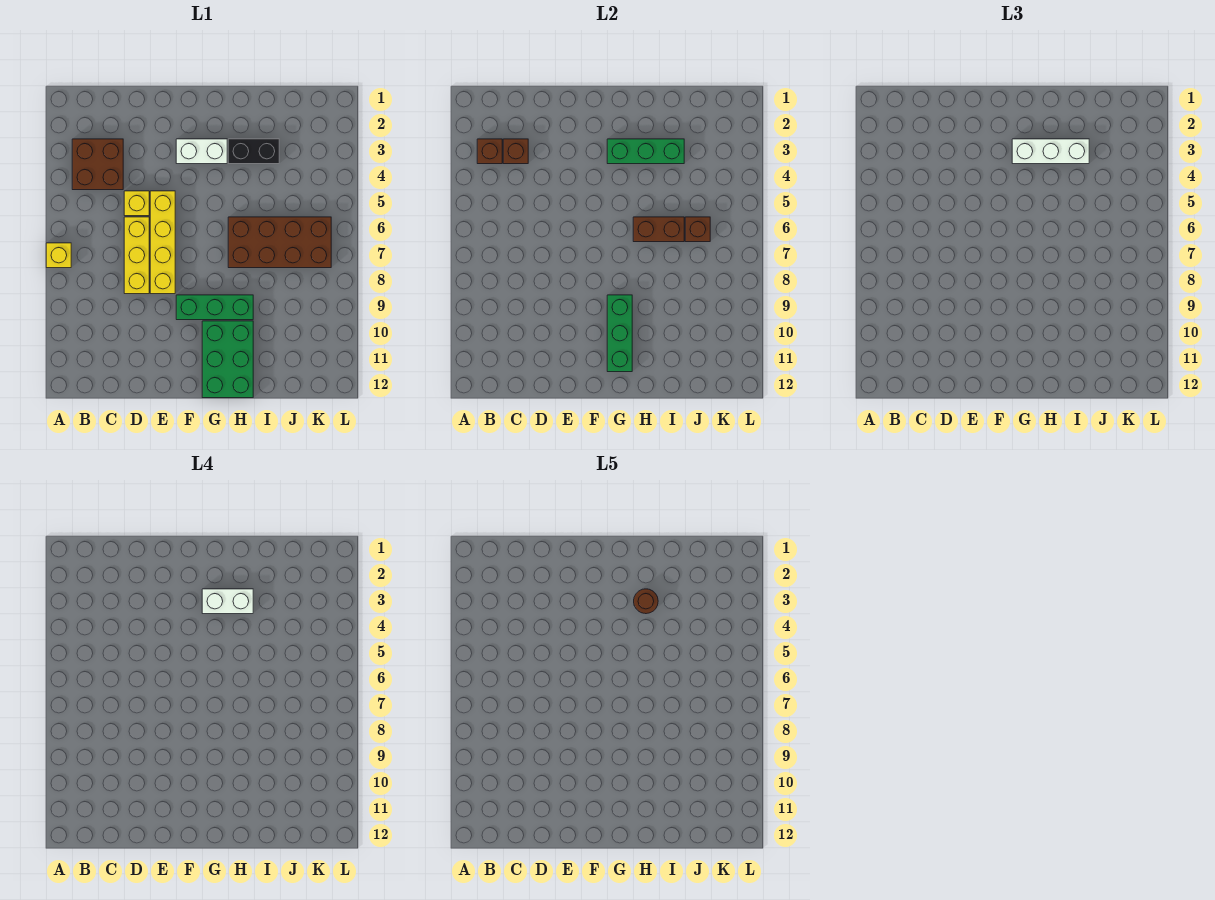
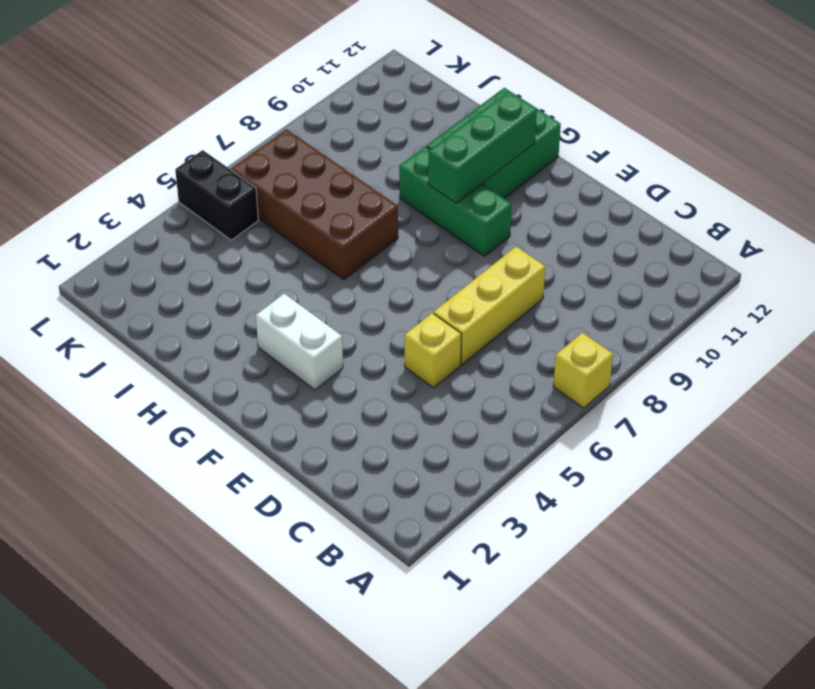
black brick K5:L5 level 1 -> black brick H3:I3 level 1
none -> brown brick B3:C4 level 1
none -> yellow brick E5:E8 level 1
none -> brown brick B3 level 2

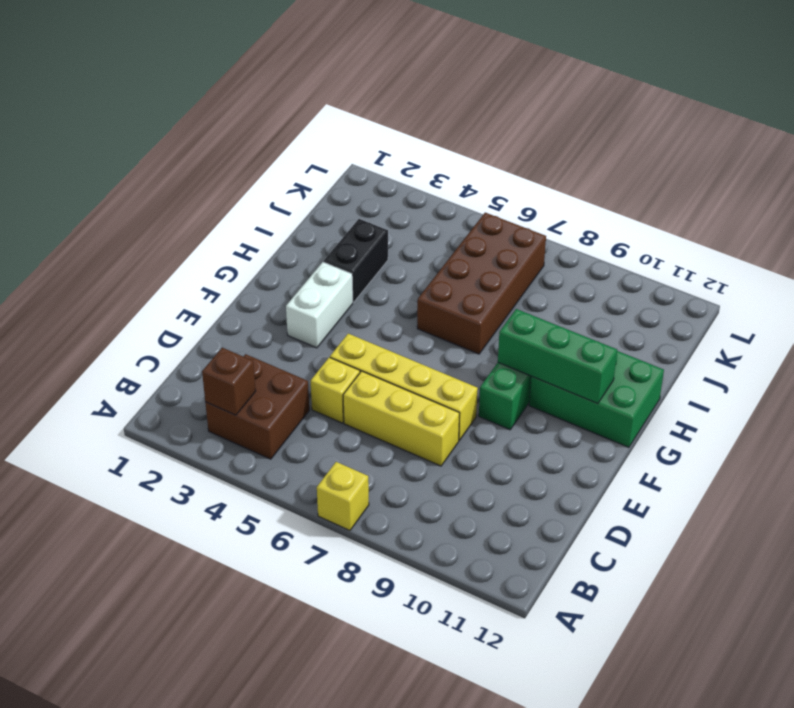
none -> brown brick C3 level 2
none -> green brick G3:I3 level 2
none -> brown brick H6:I6 level 2

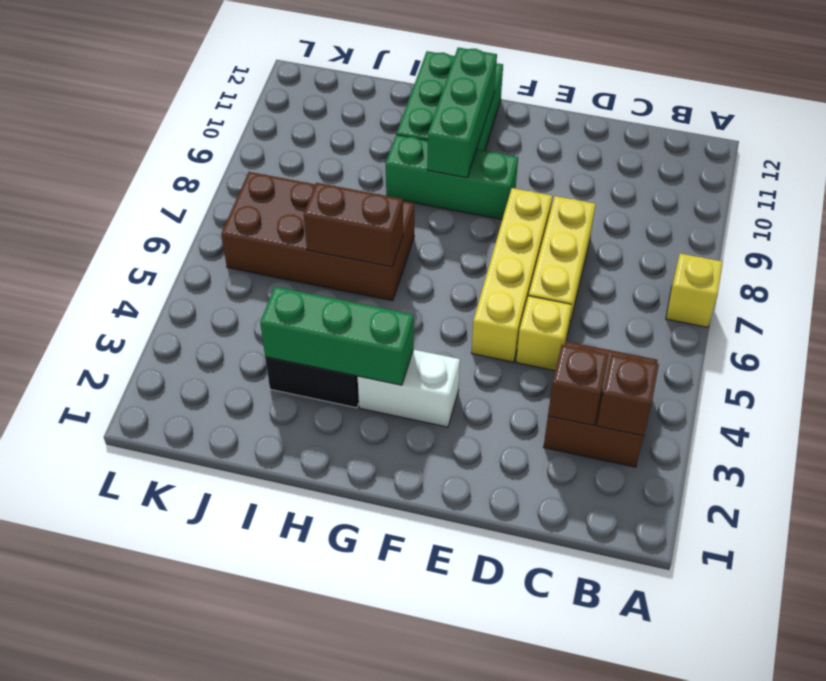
none -> brown brick J6 level 2
none -> white brick G3:I3 level 3
none -> white brick G3:H3 level 4

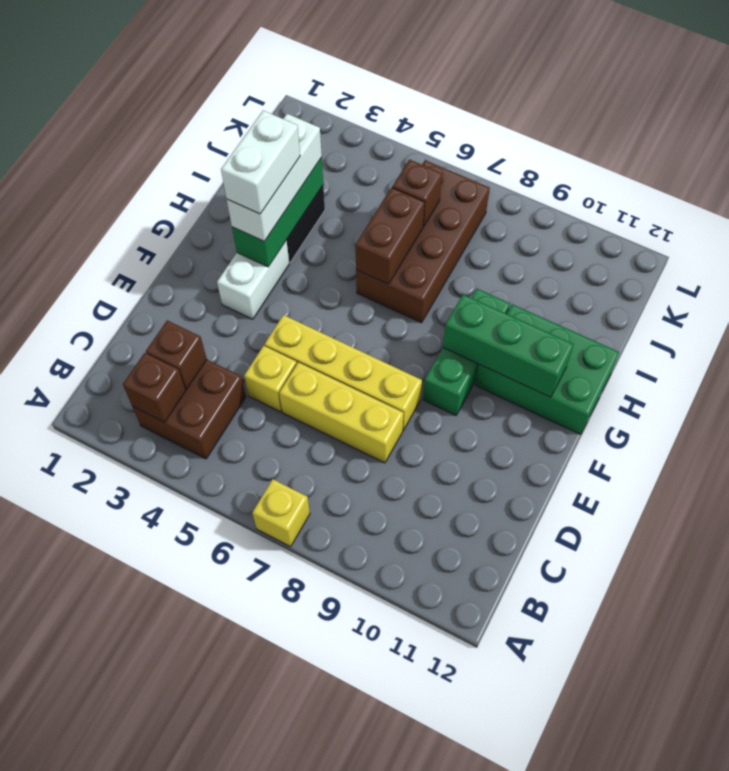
none -> brown round brick H3 level 5

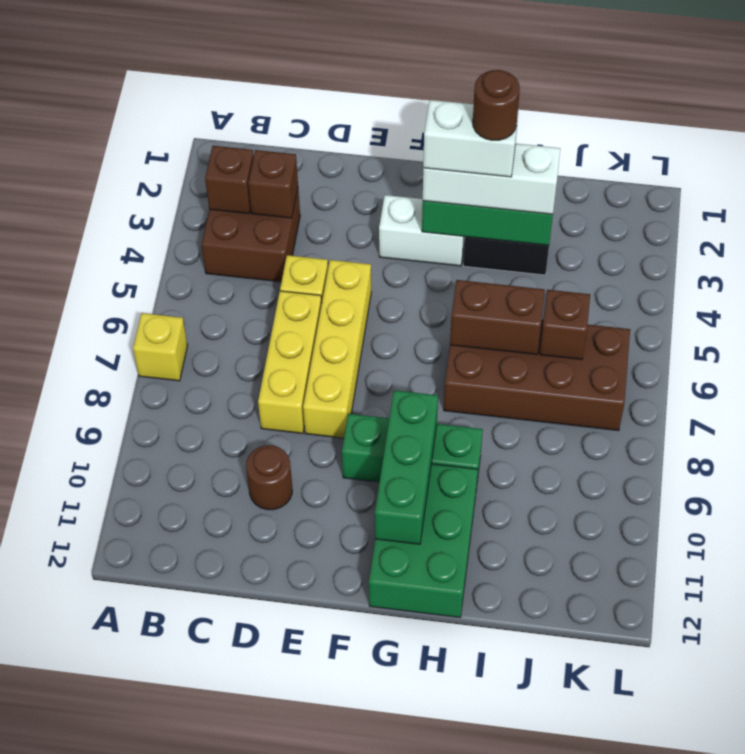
brown round brick D10 level 1 -> none

